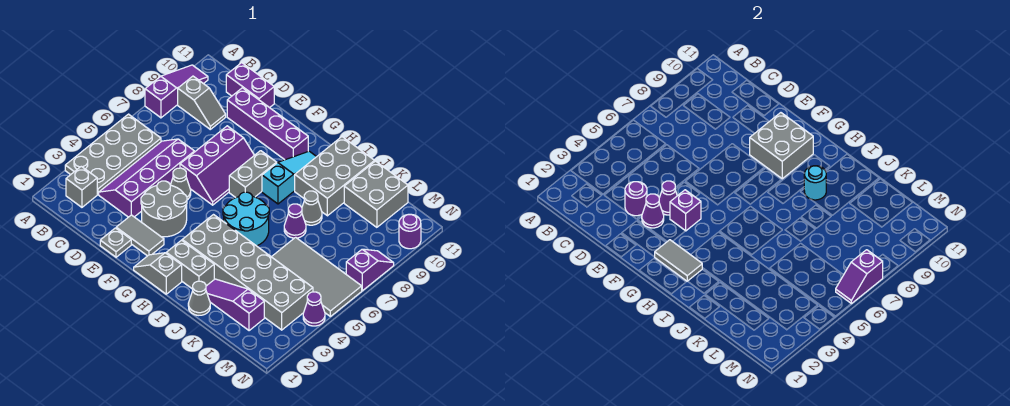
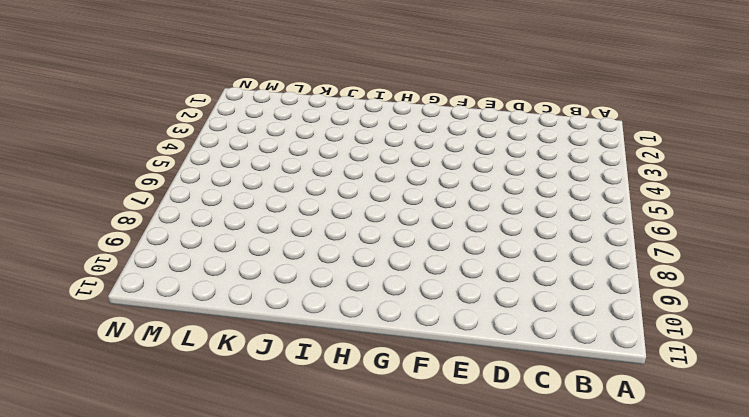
none -> grey plate A3:B6 level 1
none -> purple slope A8:A10 level 1 top 8
none -> grey brick B2 level 1
none -> grey slope B9:C9 level 1 top B

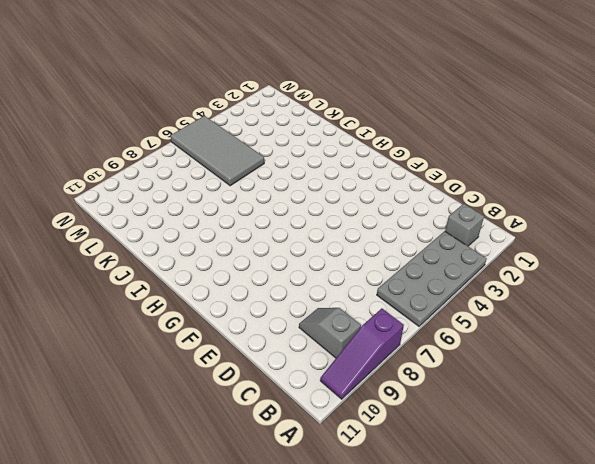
none -> purple slope C3:D6 level 1 top D
none -> purple brick C11:D11 level 1
none -> purple brick D10:G10 level 1
none -> grey plate E1 level 1

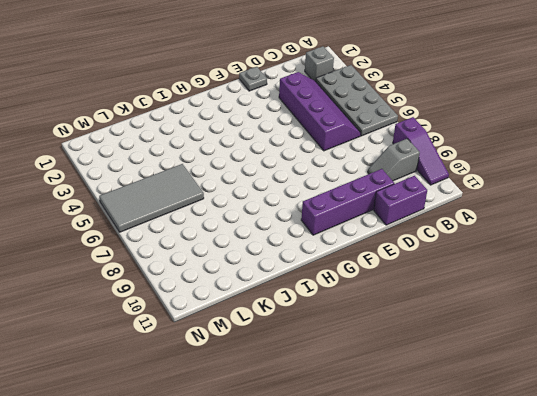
none -> grey tile E2:F2 level 1
none -> grey round brick E3:F4 level 1
none -> grey cone E5 level 1
none -> purple slope E6:F8 level 1 top E

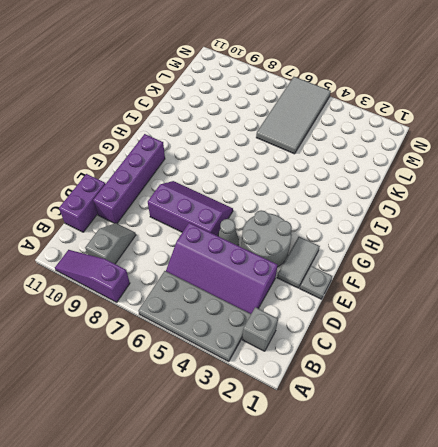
none -> grey slope G1:H1 level 1 top H
none -> grey brick G7:G8 level 1
none -> grey brick H2:I2 level 1
none -> grey brick H3:M4 level 1

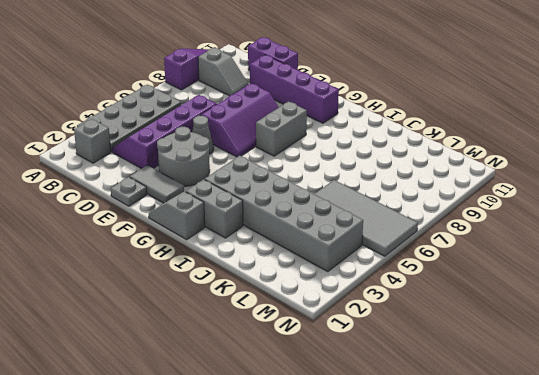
none -> cyan round brick H5:I6 level 1
none -> cyan slope H8:H10 level 1 top 8
none -> grey brick I9:J11 level 1
none -> grey cone J1 level 1

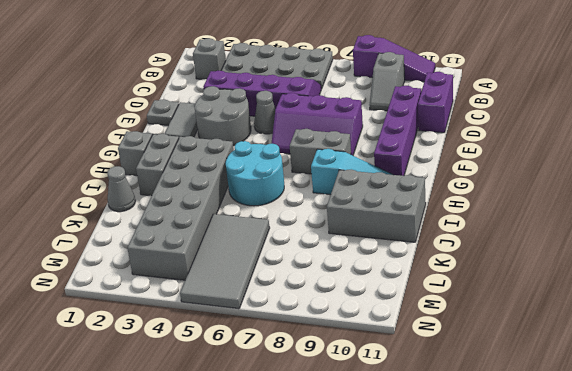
none -> purple slope J2:L2 level 1 top L
none -> purple cone J7 level 1
none -> grey cone J8 level 1
none -> grey brick K10:L11 level 1

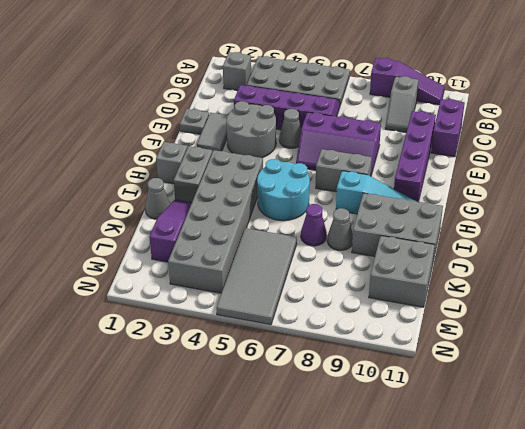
none -> purple cone N4 level 1
none -> purple slope N7:N8 level 1 top 7
none -> purple round brick N10 level 1
none -> purple round brick D3 level 2

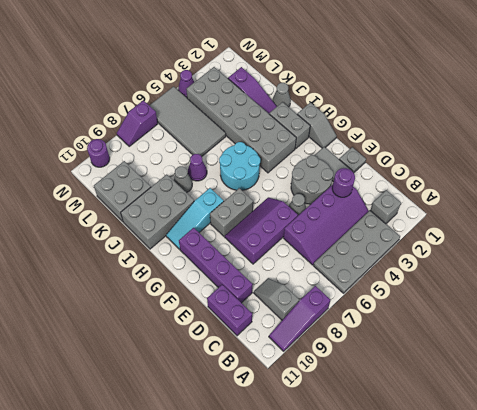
none -> purple cone E3 level 2
none -> purple cone E4 level 2
none -> purple brick F4 level 2
none -> grey brick F9:G10 level 2

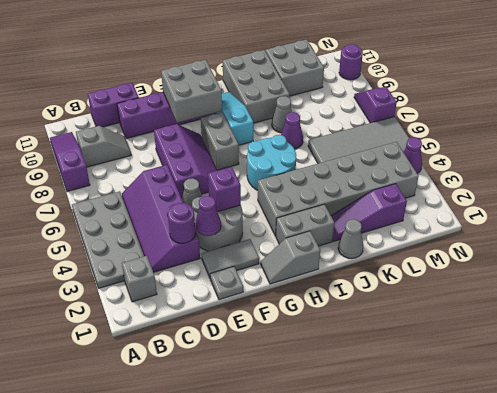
none -> purple cone E4 level 2
none -> grey tile G2:H2 level 2
none -> cyan round brick I9 level 2
none -> purple slope N6:N7 level 2 top 7

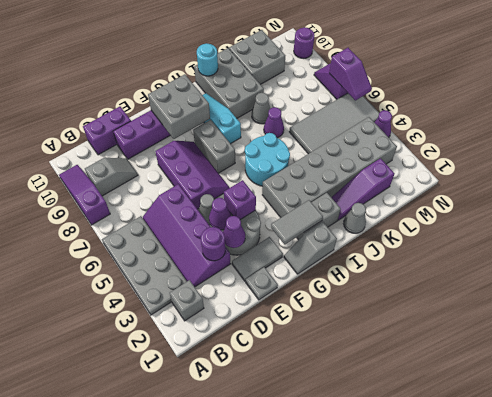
cyan round brick I11 level 2 -> cyan round brick I9 level 2

